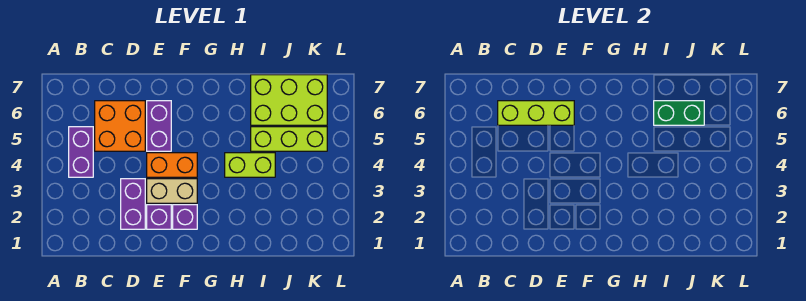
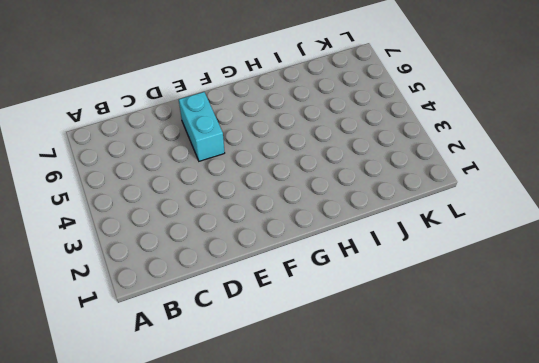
cyan brick E5:E6 level 1 -> purple brick E5:E6 level 1
none -> purple brick B4:B5 level 1
none -> orange brick C5:D6 level 1
none -> purple brick D2:D3 level 1

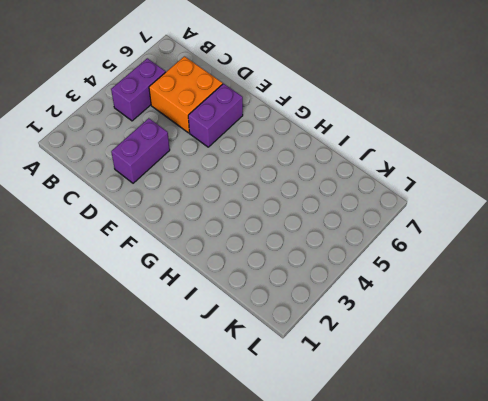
none -> purple brick E2 level 1
none -> tan brick E3:F3 level 1
none -> orange brick E4:F4 level 1

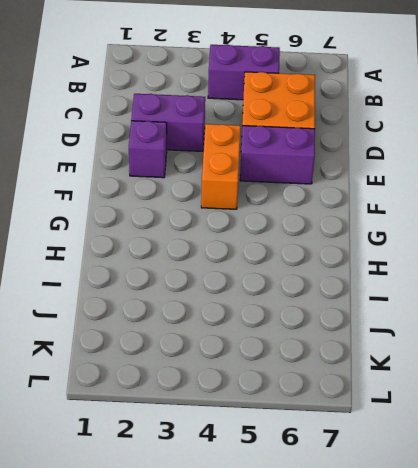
none -> tan brick E3:F3 level 1
none -> purple brick F2 level 1
none -> lime brick H4:I4 level 1

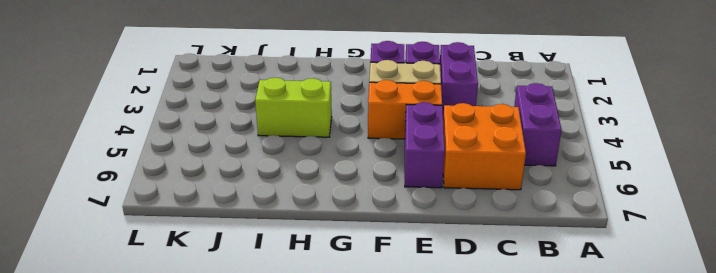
none -> lime brick I5:K5 level 1
none -> lime brick I6:K7 level 1
none -> lime brick C6:E6 level 2

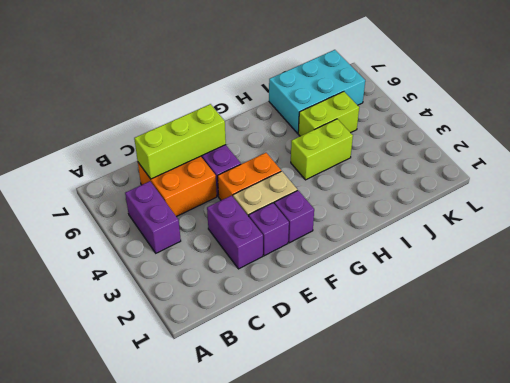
lime brick I5:J5 level 1 -> lime brick I5:K5 level 1
cyan brick I6:K7 level 1 -> lime brick I6:K7 level 1
none -> green brick I6:J6 level 2

